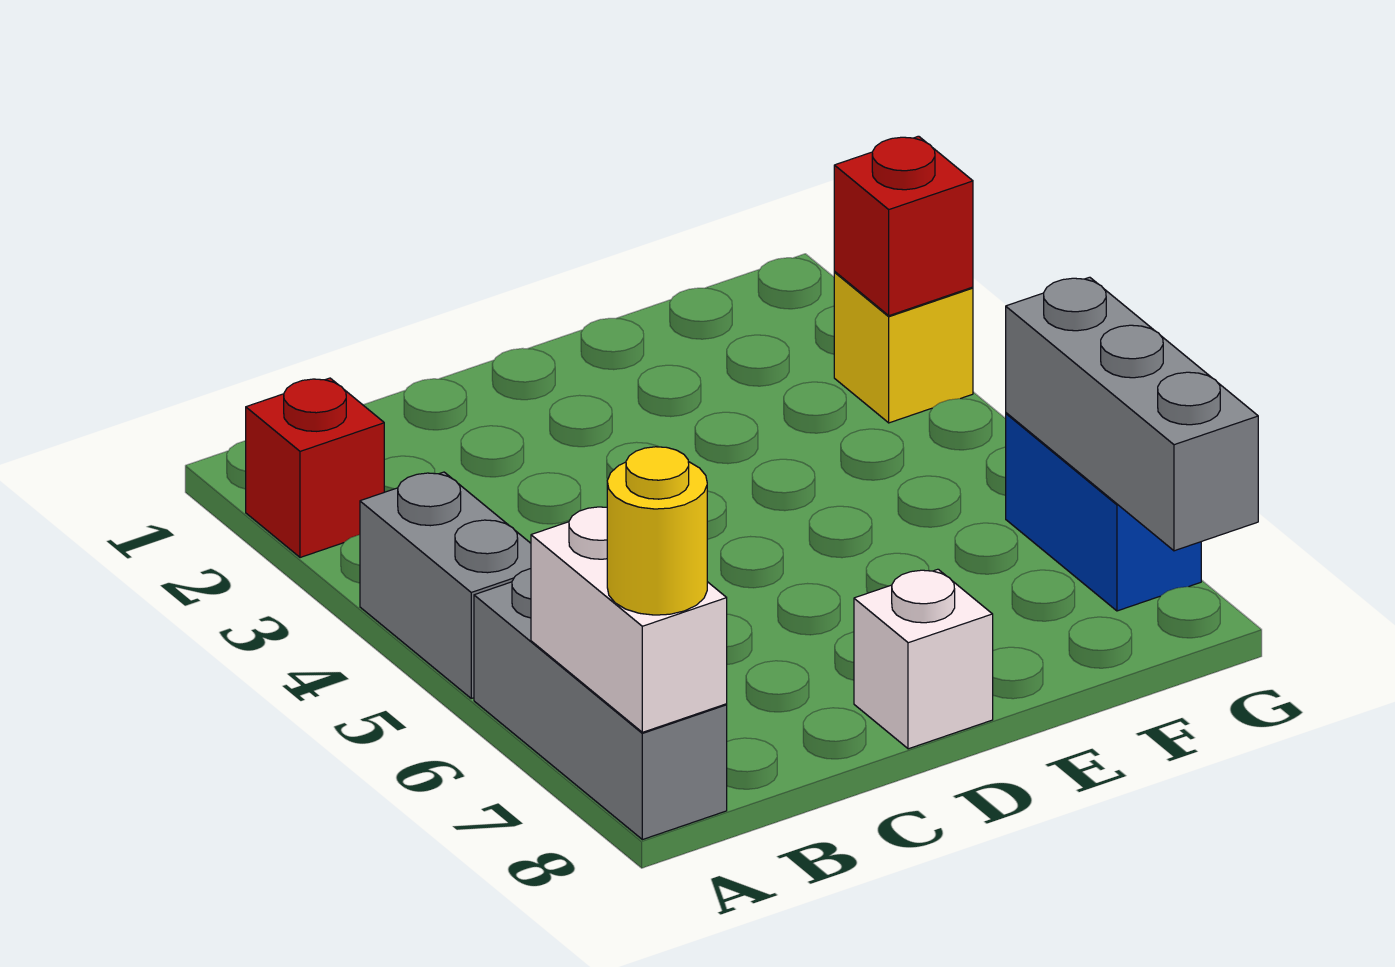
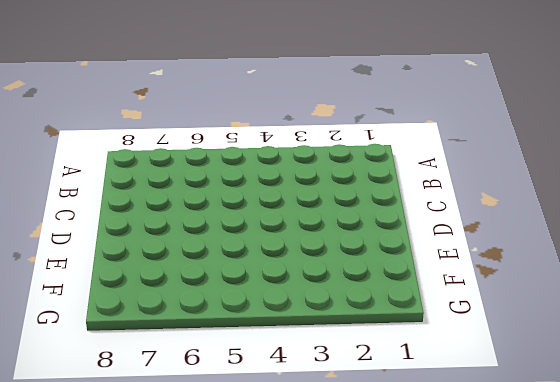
none -> red brick A2 level 1
none -> grey brick A4:A5 level 1

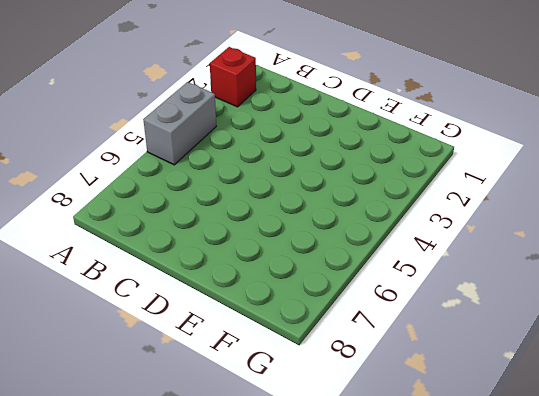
none -> grey brick A6:A8 level 1
none -> white brick D8 level 1

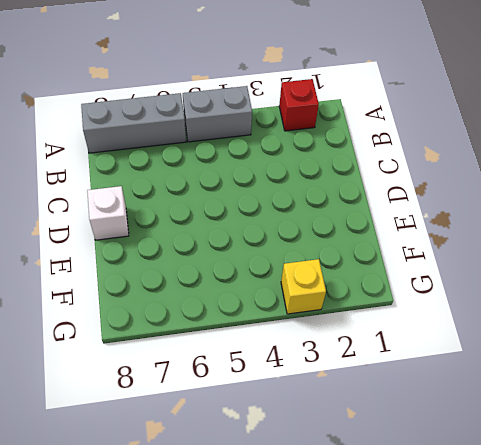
none -> blue brick G6:G7 level 1
none -> white brick A7:A8 level 2

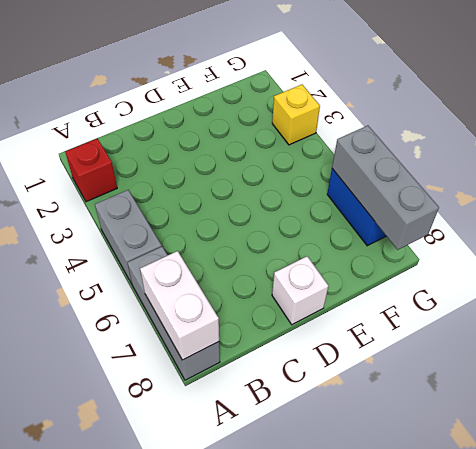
none -> red brick G3 level 2
none -> yellow round brick A8 level 3

